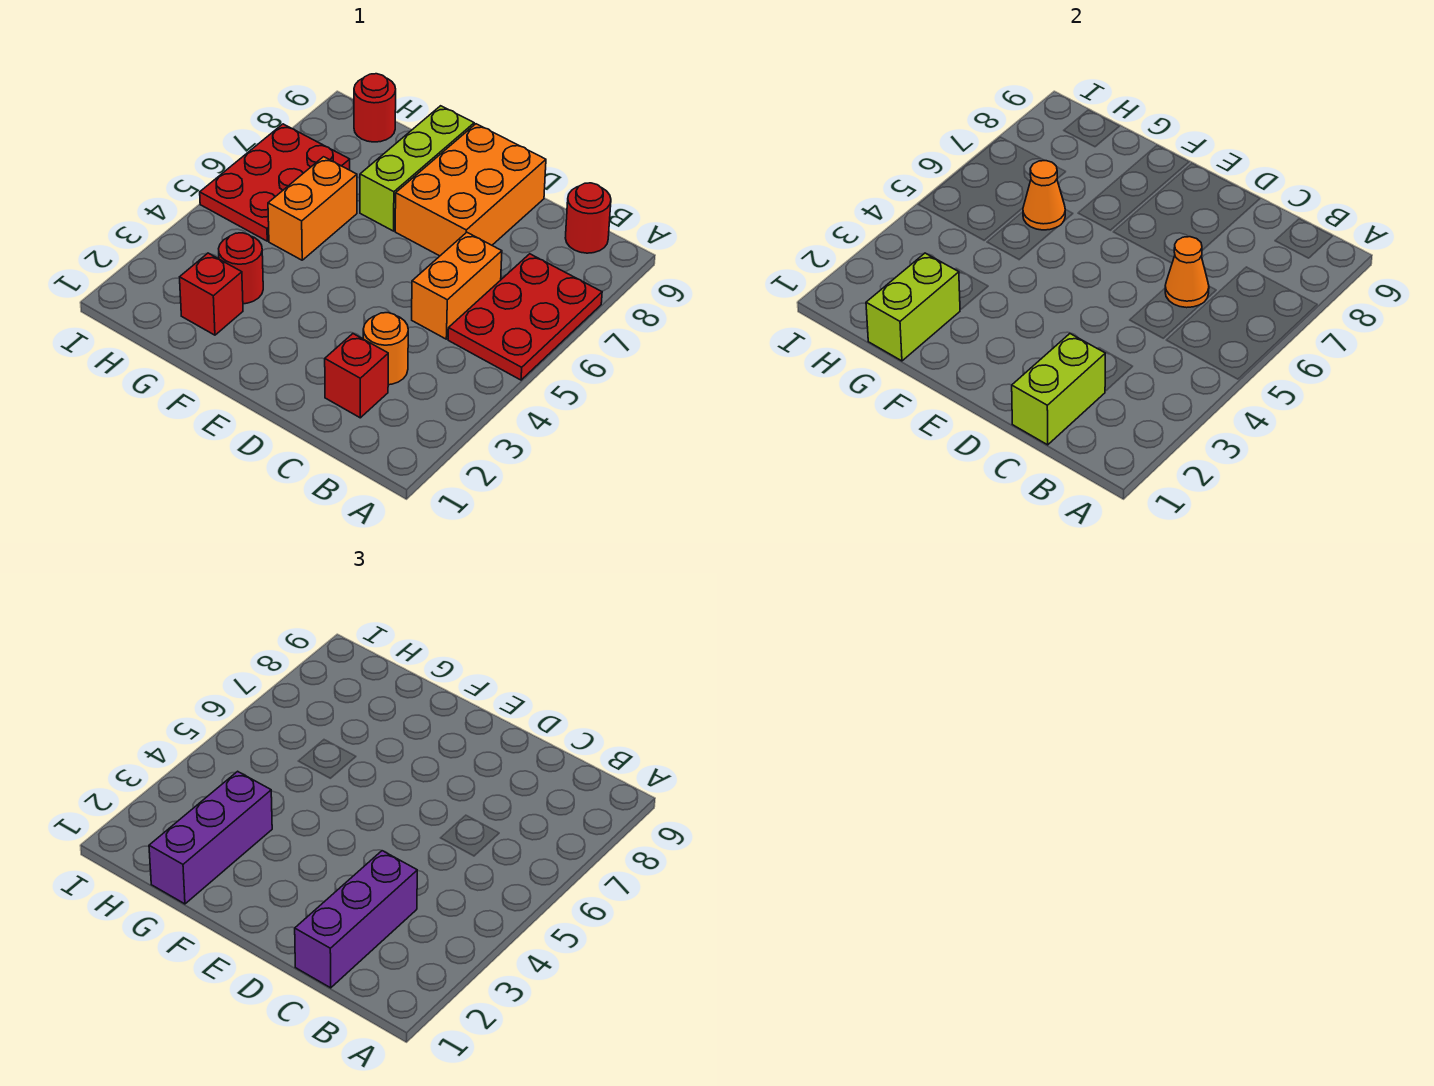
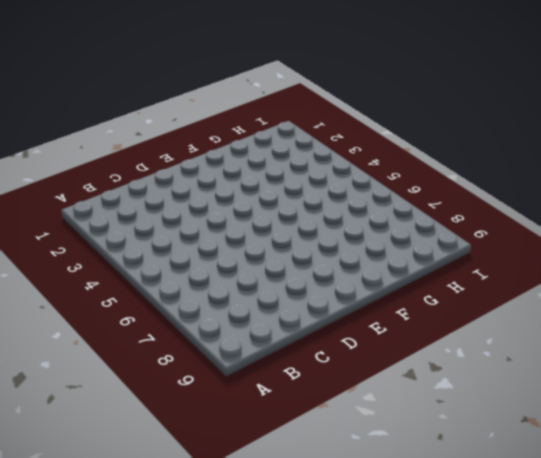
none -> red plate A5:B7 level 1
none -> red round brick B9 level 1
none -> red brick C2 level 1

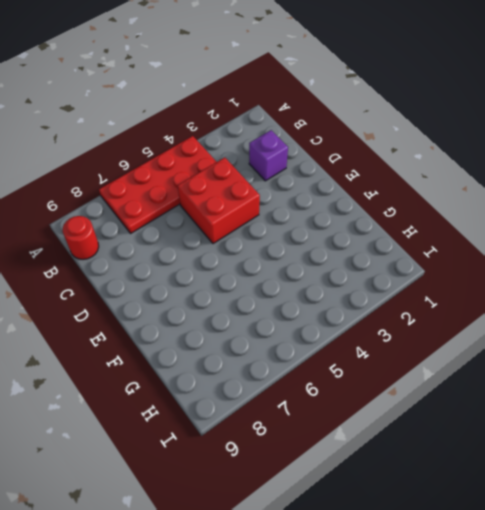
red plate A4:B7 level 1 -> red plate A5:B7 level 1
purple brick C2 level 1 -> red brick C2 level 1
red brick C4:D5 level 1 -> orange brick C5:C6 level 1
none -> orange round brick C3 level 1
none -> orange brick D7:E9 level 1
none -> lime brick F7:F9 level 1

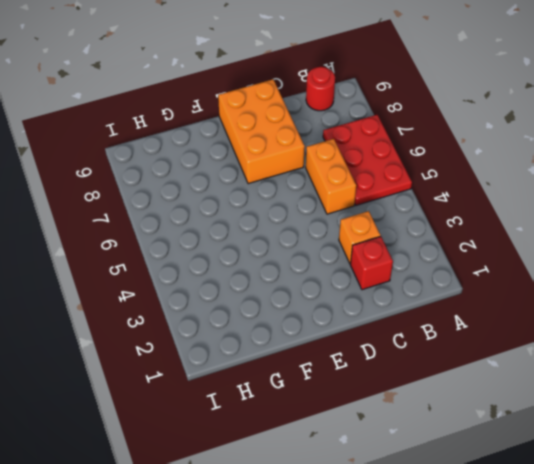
orange brick C3 level 1 -> orange round brick C3 level 1
none -> lime brick F7:F9 level 1
none -> red brick G2 level 1
none -> red round brick G3 level 1

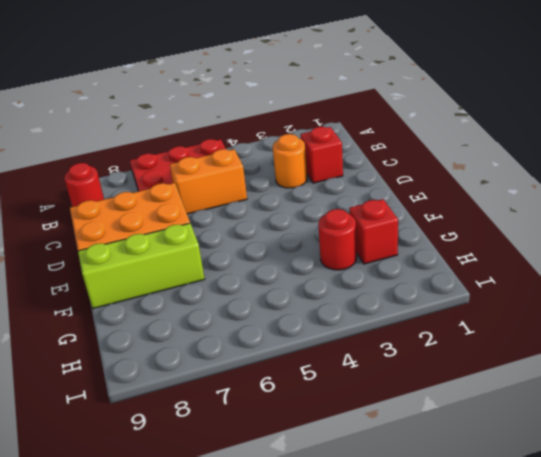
none -> orange brick G5:G6 level 1
none -> red plate H5:I7 level 1
none -> red round brick H9 level 1

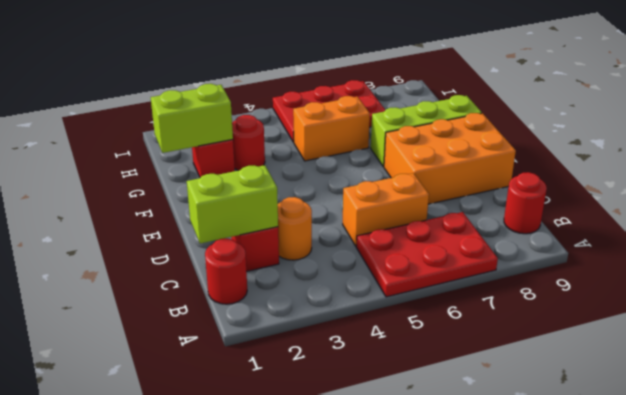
red round brick B1 level 1 -> red round brick H9 level 1
none -> orange cone C6 level 2
none -> orange cone G6 level 2
none -> purple brick C1:C3 level 3

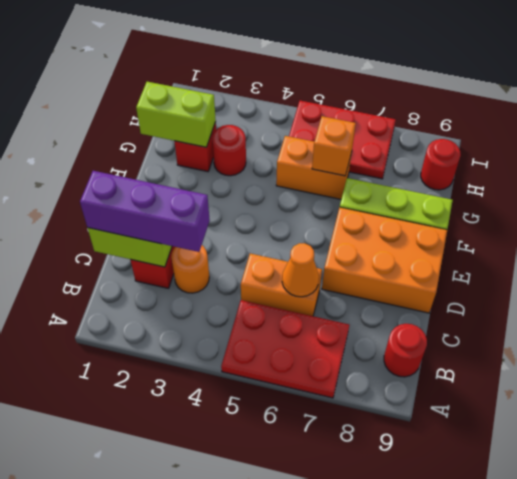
orange brick G6 level 2 -> orange cone G6 level 2
none -> purple brick G1:G3 level 3

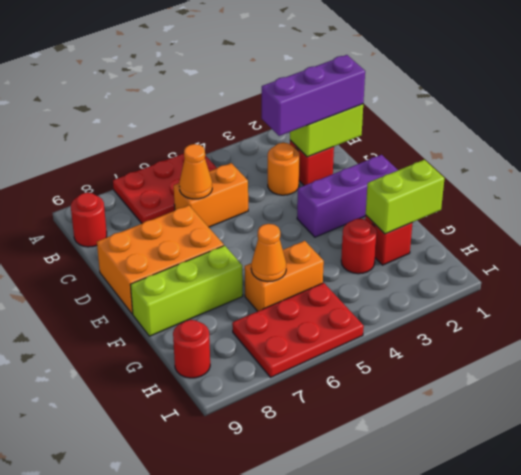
purple brick E1:E3 level 1 -> purple brick G1:G3 level 3

